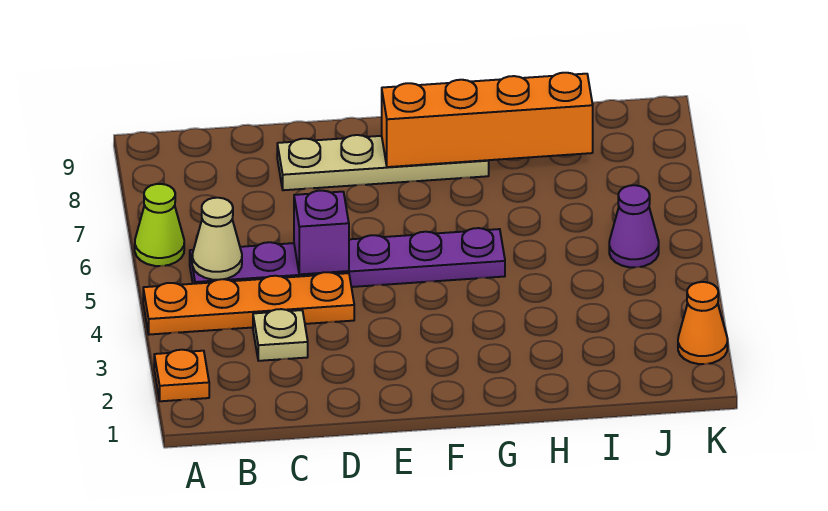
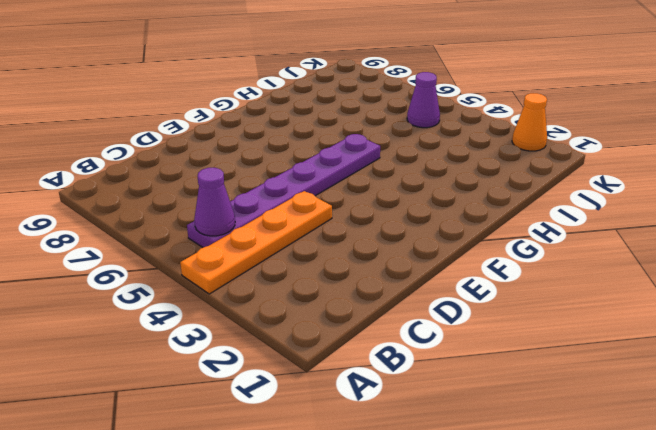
purple cone B5 level 2 -> tan cone B5 level 2
none -> orange plate A2 level 1
none -> lime cone A6 level 1

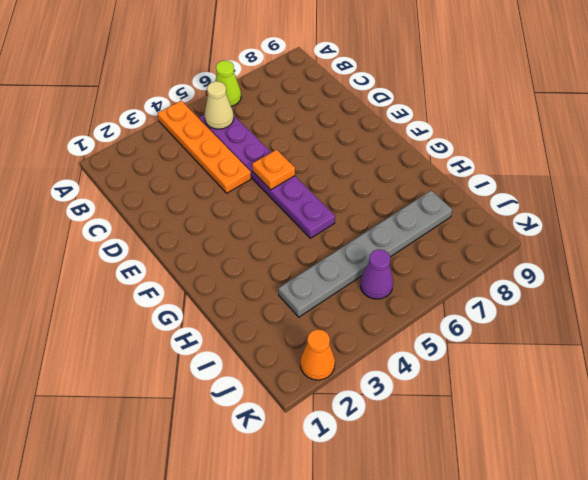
orange plate E5 level 2 -> orange plate A2 level 1
grey plate I3:I8 level 1 -> none
none -> tan plate C3 level 1
none -> tan plate D8:G8 level 1

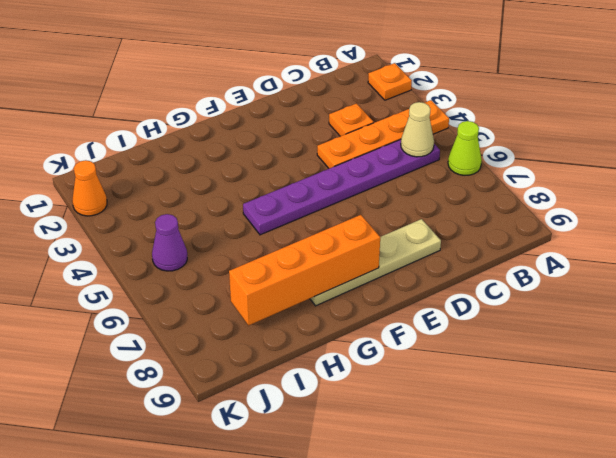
orange plate C3 level 1 -> tan plate C3 level 1
none -> purple brick D5 level 2

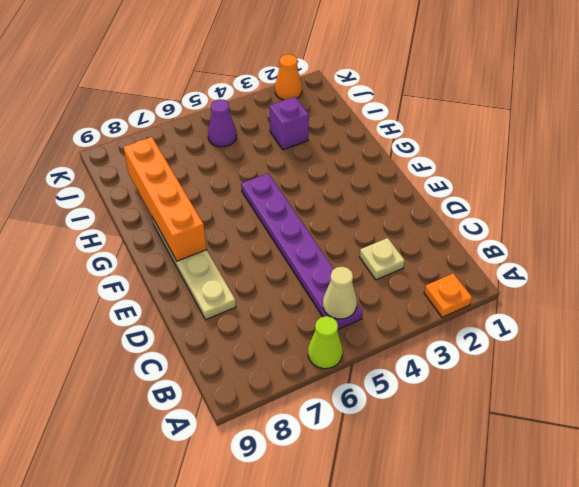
purple brick I3 level 1 -> purple brick D5 level 2
none -> orange plate A4:D4 level 1

